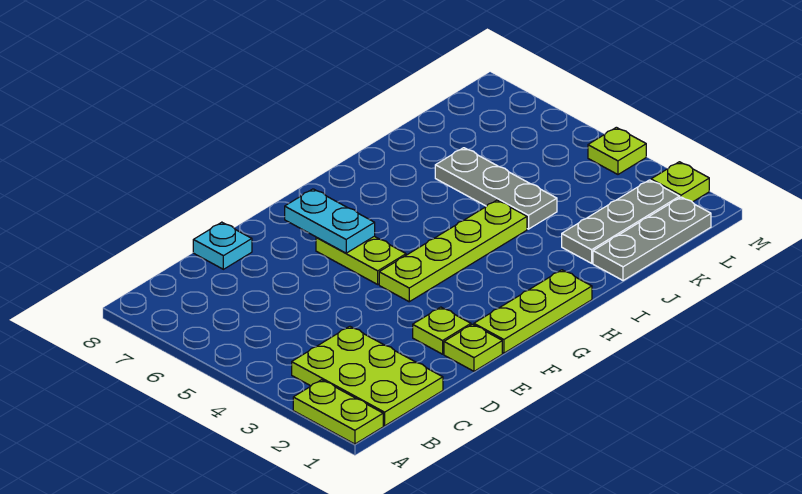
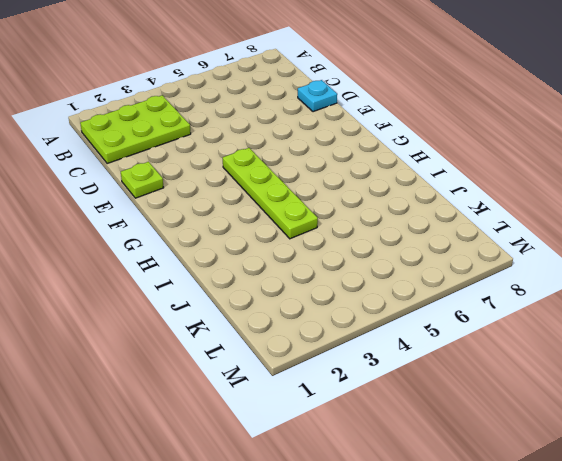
none -> lime plate A1:A2 level 1
none -> lime plate E2 level 1
none -> lime plate F1:H1 level 1

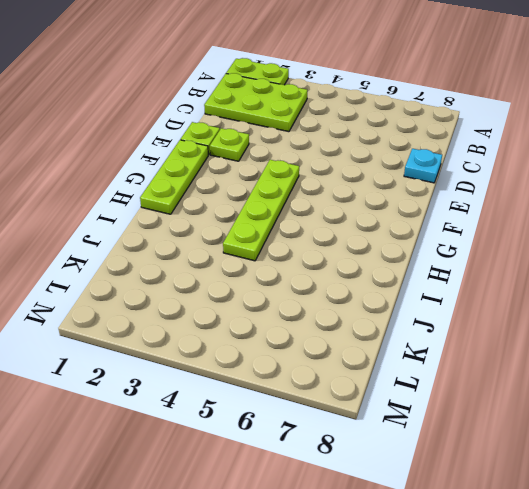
none -> lime plate F5:F6 level 1
none -> grey plate J1:L1 level 1
none -> grey plate J2:L2 level 1

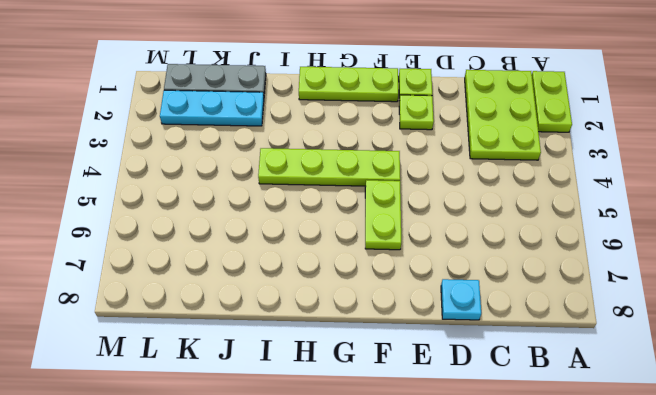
cyan plate J2:L2 level 1 -> grey plate J2:L2 level 1
none -> grey plate J4:J6 level 1
none -> lime plate M2 level 1
none -> lime plate M4 level 1

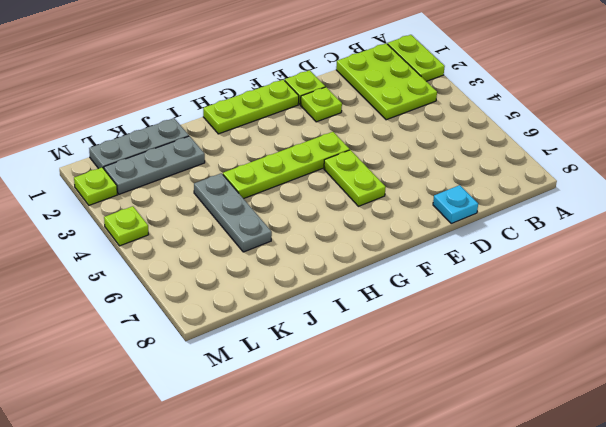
none -> cyan plate F6:F7 level 2

